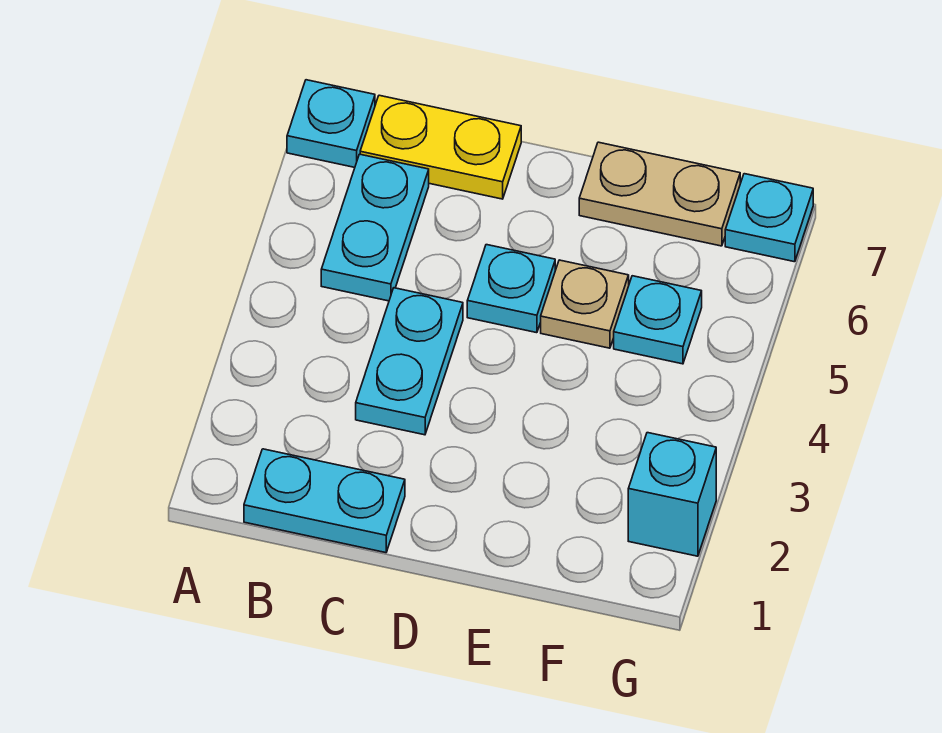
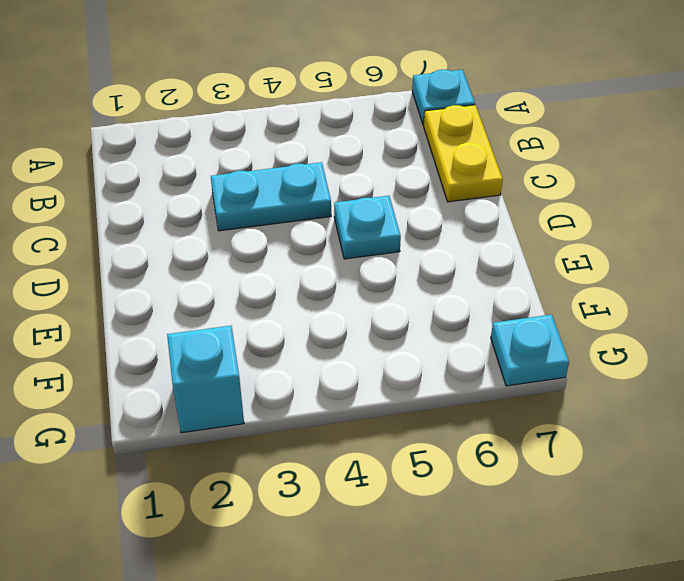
none -> cyan plate B1:C1 level 1
none -> cyan plate B5:B6 level 1

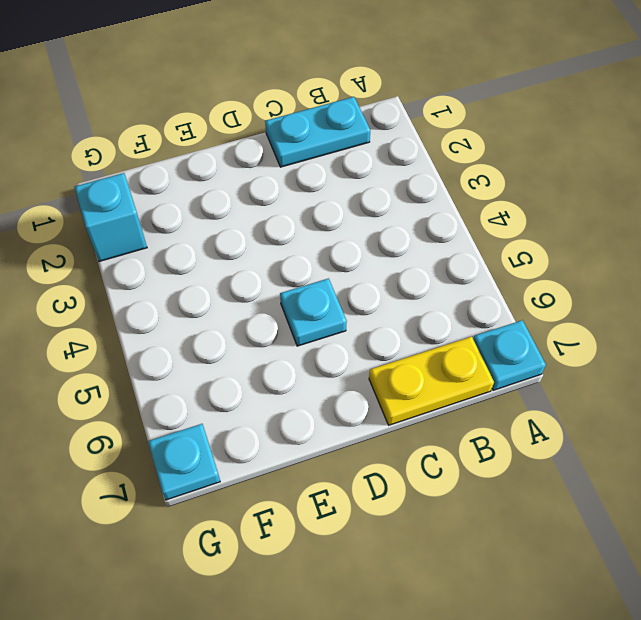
none -> cyan plate B5:B6 level 1
none -> cyan plate C3:C4 level 1

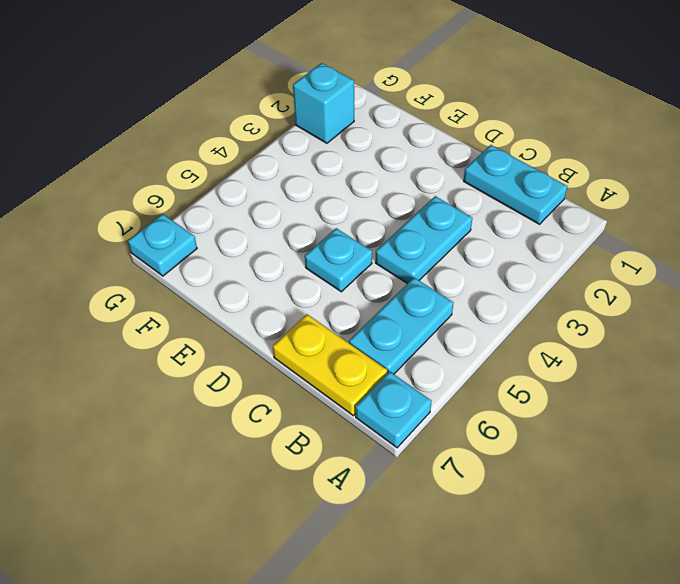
none -> tan plate E5 level 1
none -> tan plate E7:F7 level 1

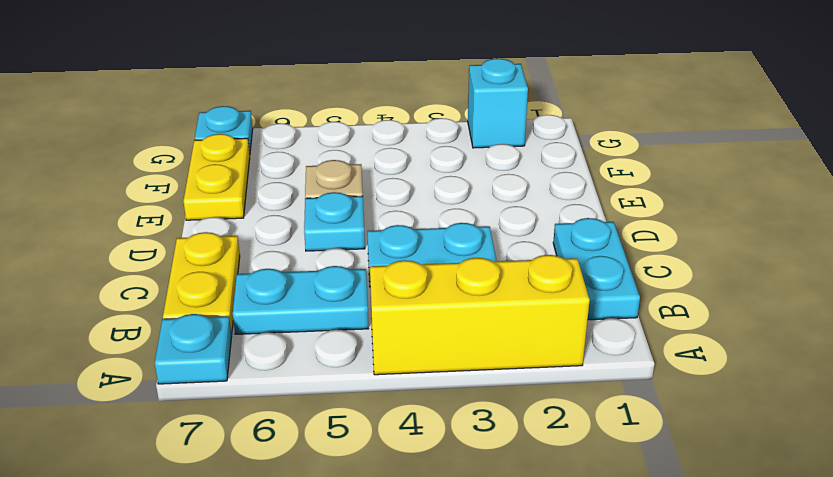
yellow brick A2:A4 level 1 -> none
yellow plate E7:F7 level 1 -> tan plate E7:F7 level 1
none -> cyan plate F5 level 1

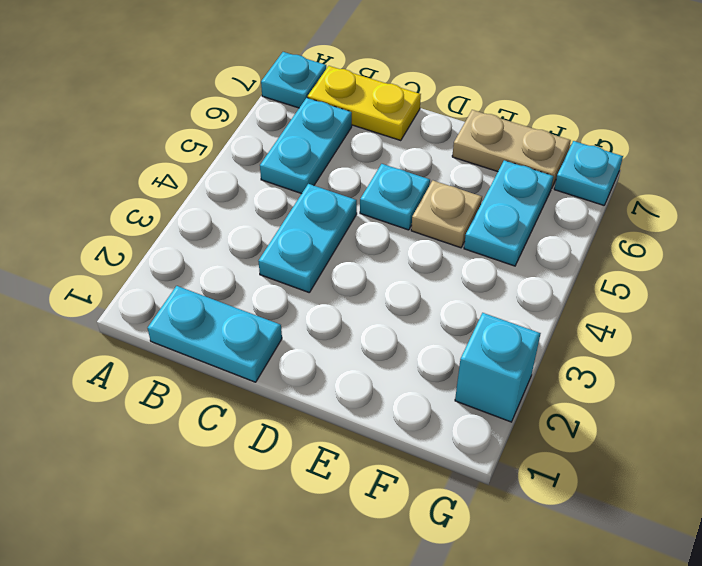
cyan plate F5:F6 level 1 -> cyan plate F5 level 1

